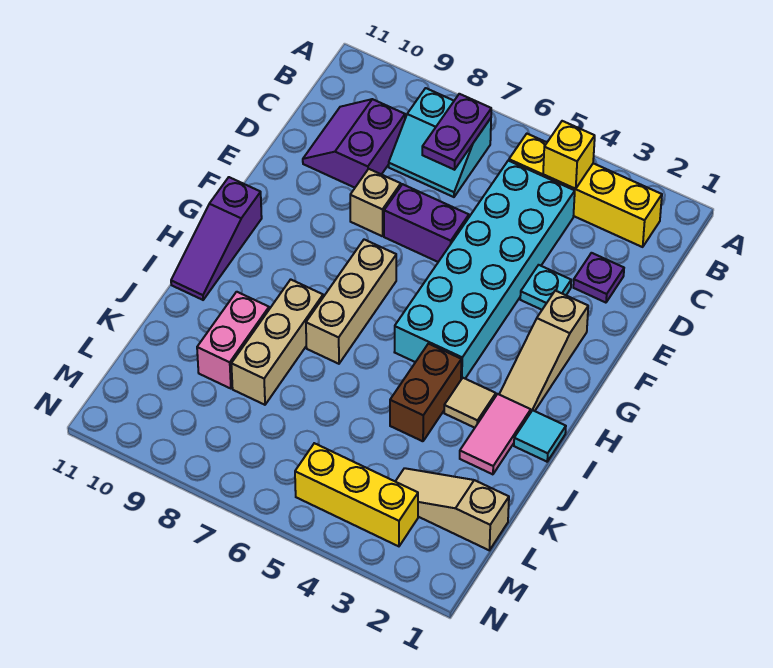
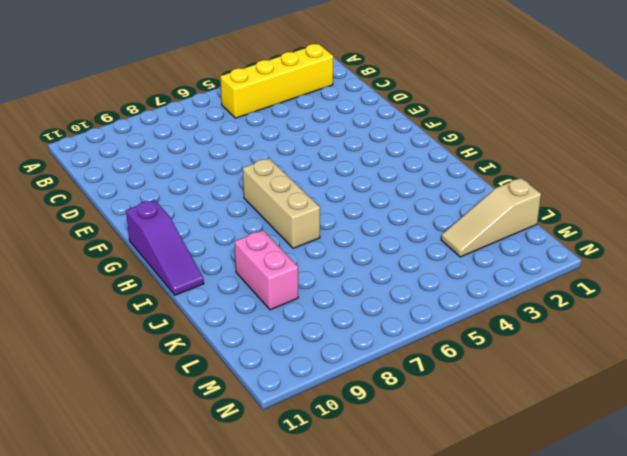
none -> cyan slope B7:C8 level 1 top B
none -> cyan brick C4:H5 level 1
none -> purple slope C9:D10 level 1 top 9

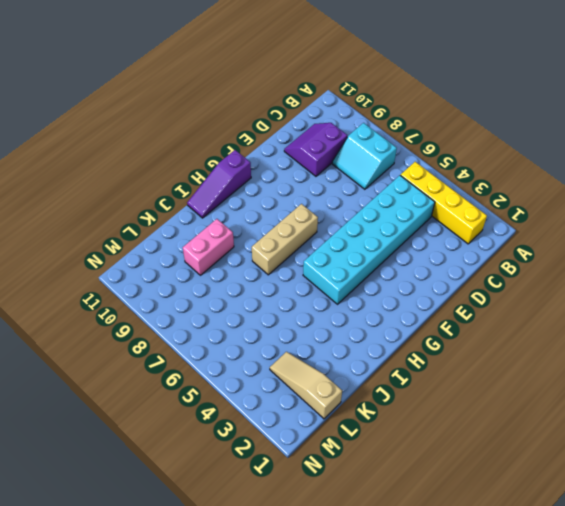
none -> purple plate D2 level 1
none -> cyan plate E3 level 1
none -> purple brick E6:E7 level 1

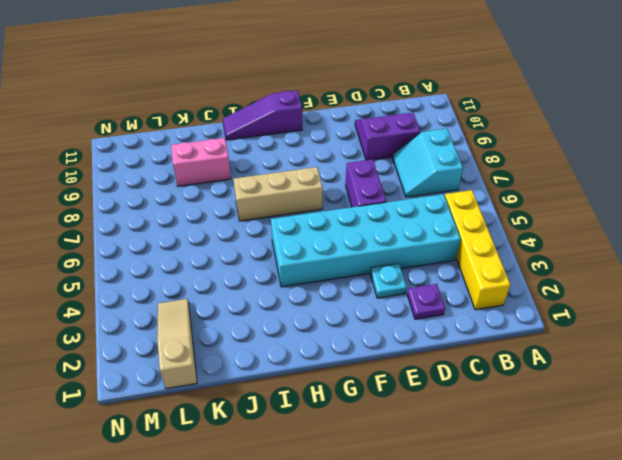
none -> tan brick E8 level 1
none -> tan slope F2:H2 level 1 top F
none -> cyan tile I1 level 1

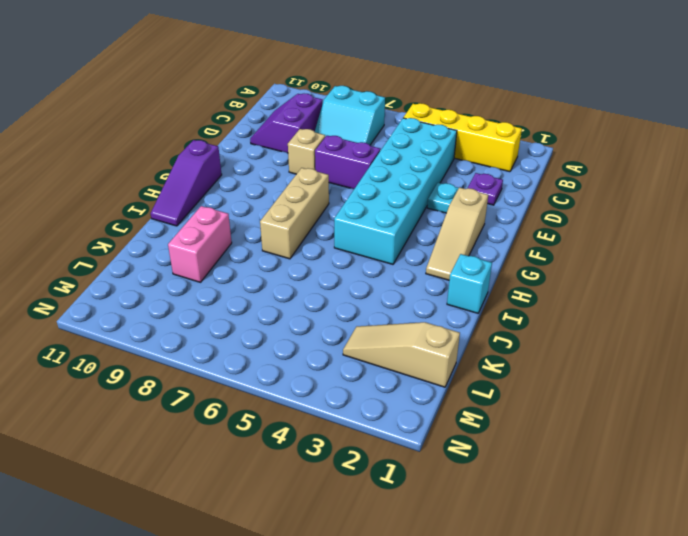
cyan brick I1 level 1 -> cyan tile I1 level 1
none -> pink tile I2:J2 level 1
none -> tan tile I3 level 1
none -> brown brick I4:J4 level 1

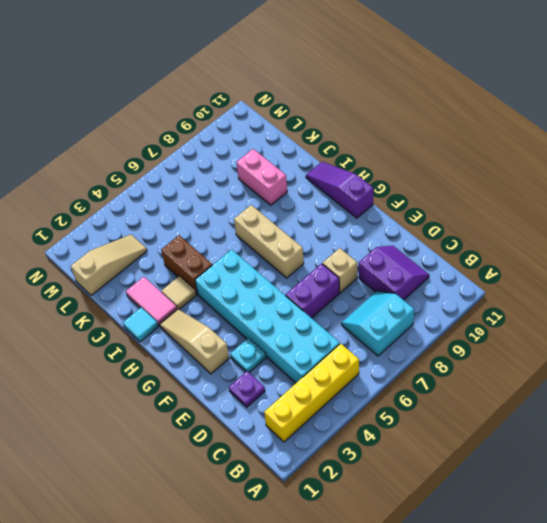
none -> tan brick I8:K8 level 1
none -> yellow brick M3:M5 level 1
none -> yellow brick B4 level 2

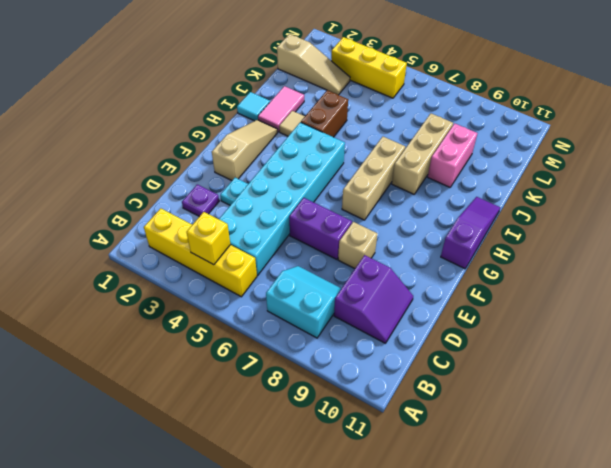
none -> purple plate B7:C7 level 2

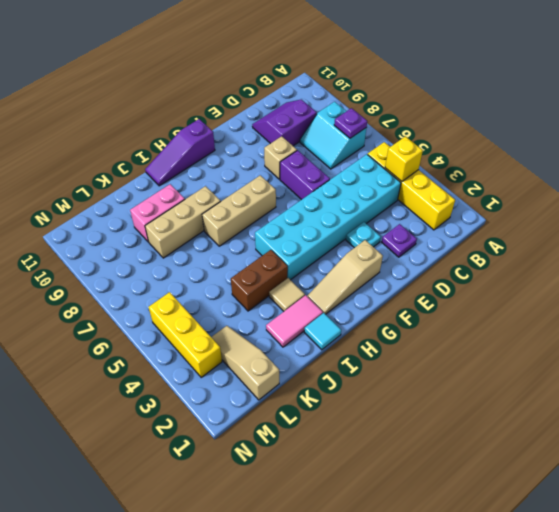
purple plate B7 level 2 -> purple plate B7:C7 level 2

